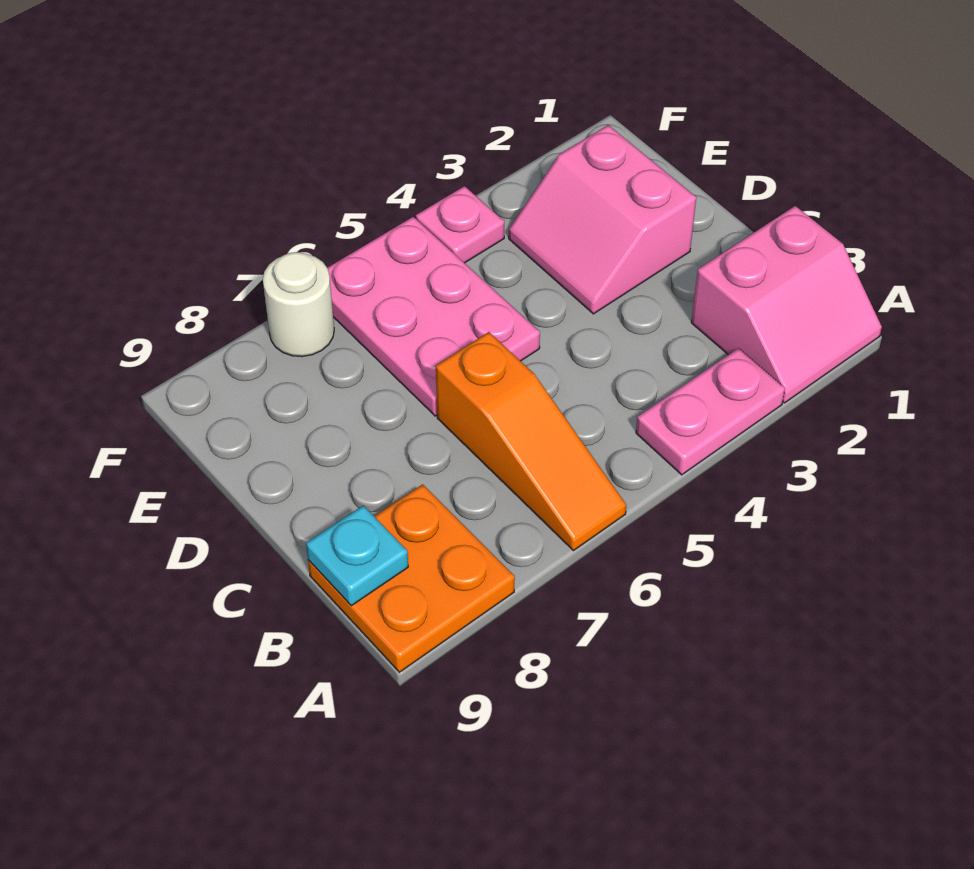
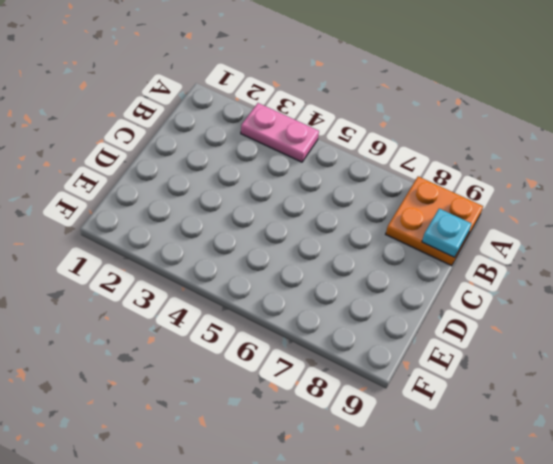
none -> pink slope A1:B2 level 1 top B
none -> orange slope A6:C6 level 1 top C

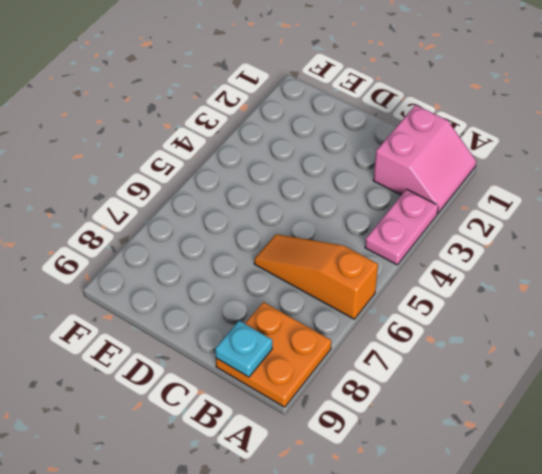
orange slope A6:C6 level 1 top A -> orange slope A6:C6 level 1 top C
none -> pink slope D2:E3 level 1 top 2
none -> pink plate D5:F6 level 1

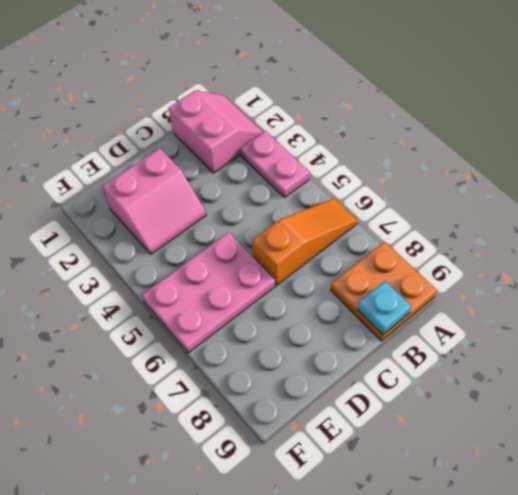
none -> pink plate F4 level 1
none -> white round brick F7 level 1

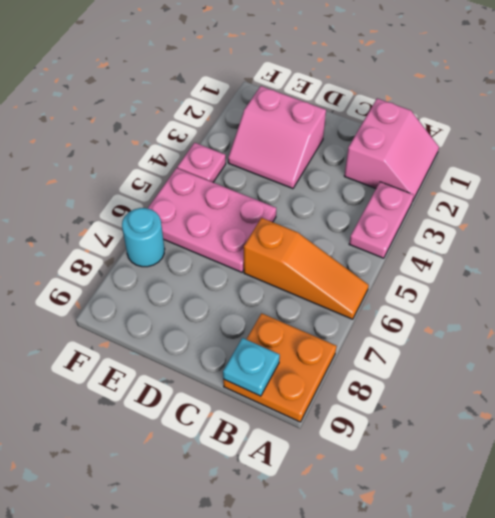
cyan round brick F7 level 1 -> white round brick F7 level 1

